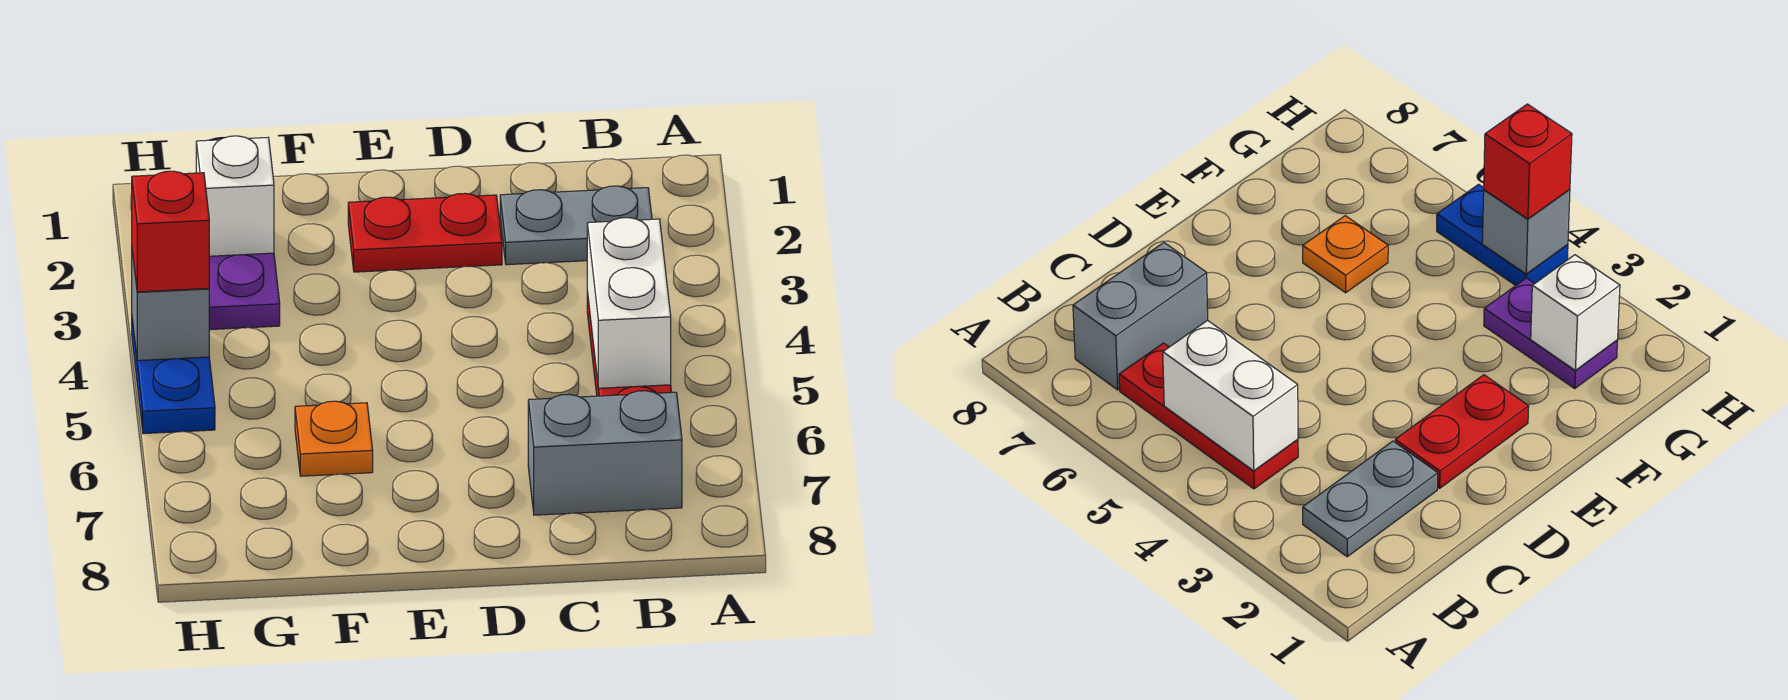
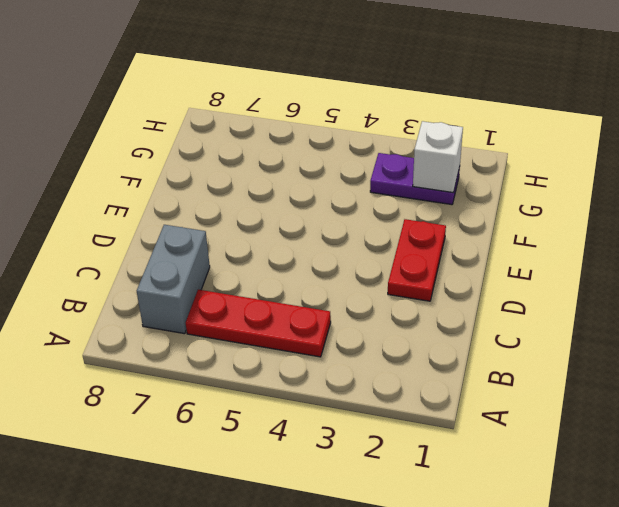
none -> grey plate B2:C2 level 1
none -> orange plate F6 level 1

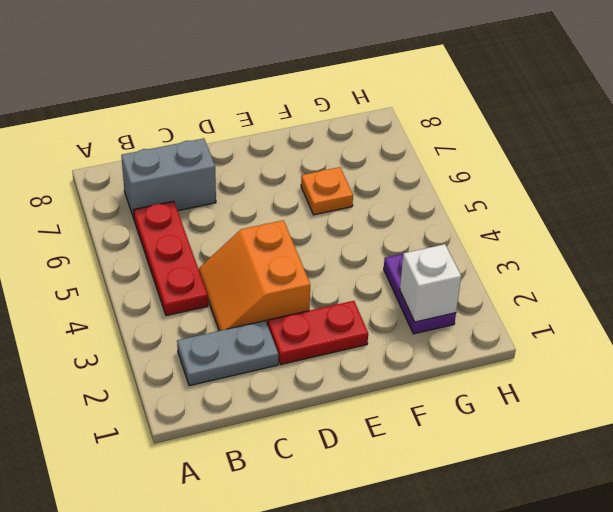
orange slope C3:D4 level 1 top D -> none
none -> blue plate H4:H5 level 1
none -> white brick B4:B5 level 2

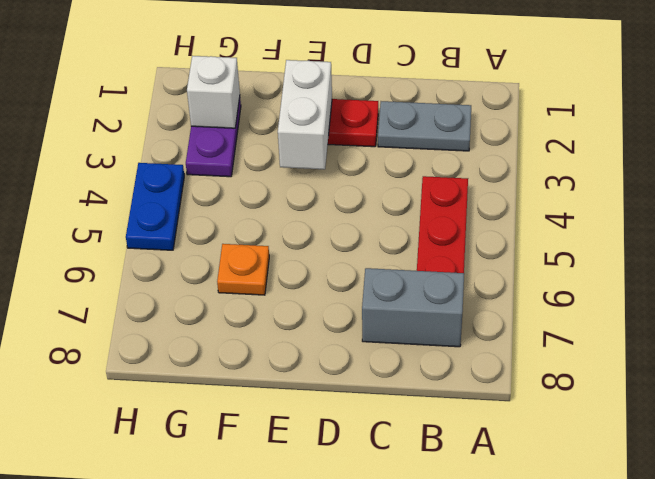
white brick E2:E3 level 2 -> white brick B4:B5 level 2
none -> grey brick H4 level 2
none -> red brick H4 level 3

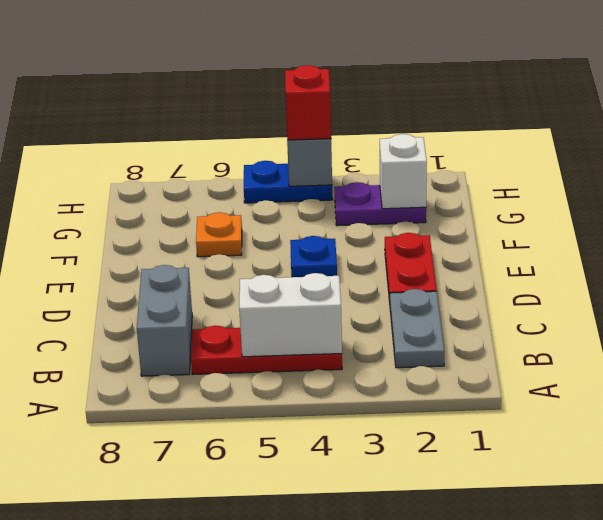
blue plate E4 level 1 -> none

